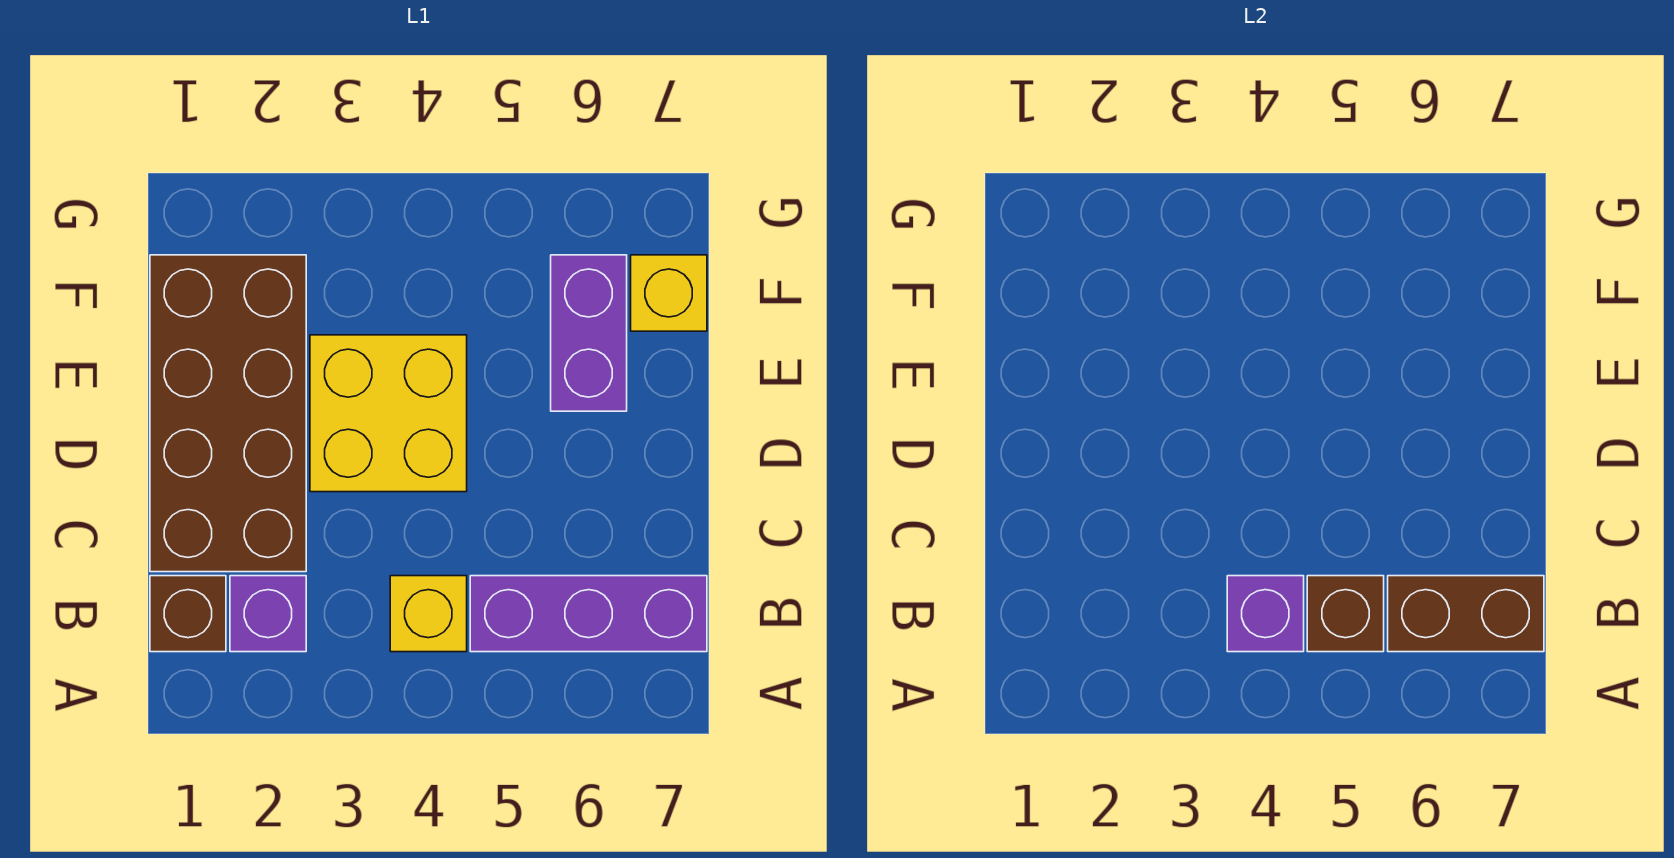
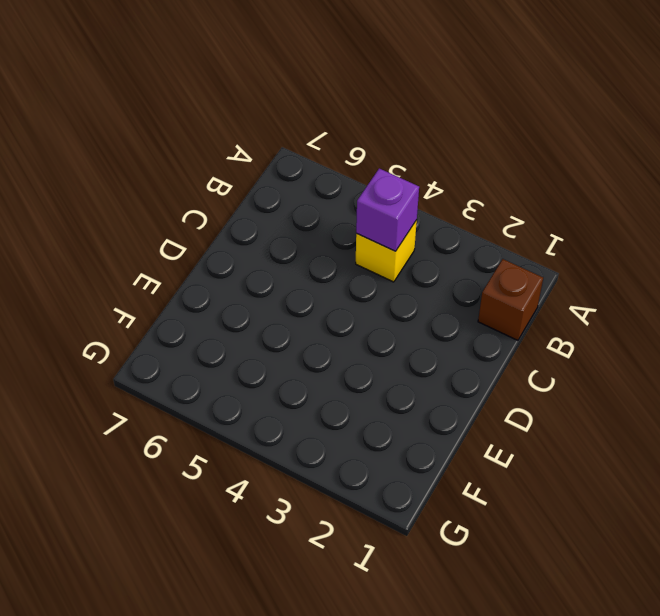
none -> purple brick B2 level 1
none -> purple brick B5:B7 level 1

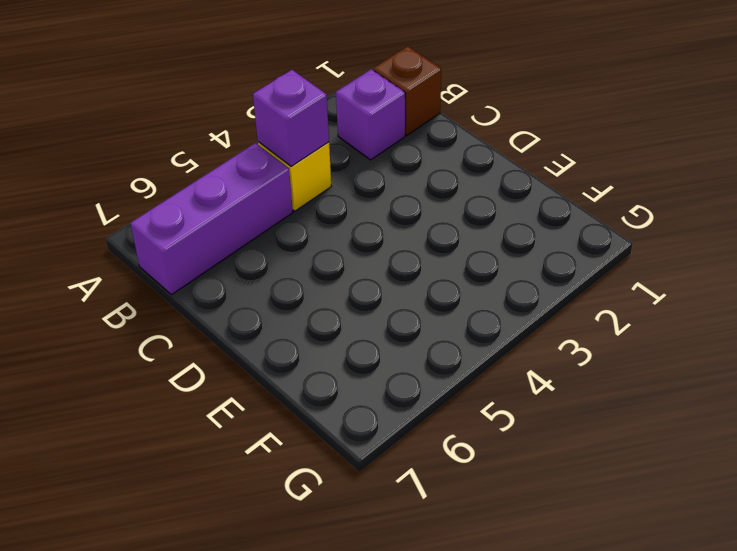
none -> brown brick C1:F2 level 1
none -> yellow brick D3:E4 level 1

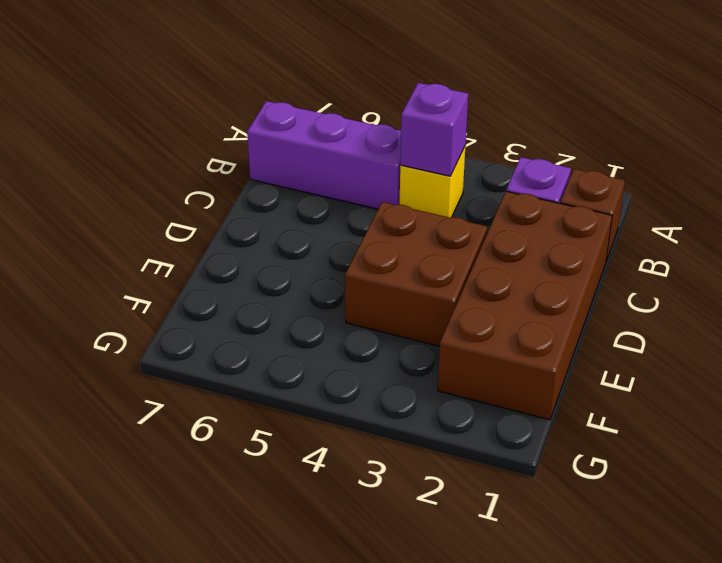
brown brick D3:E4 level 1 -> yellow brick D3:E4 level 1
none -> purple brick E6:F6 level 1
none -> yellow brick F7 level 1

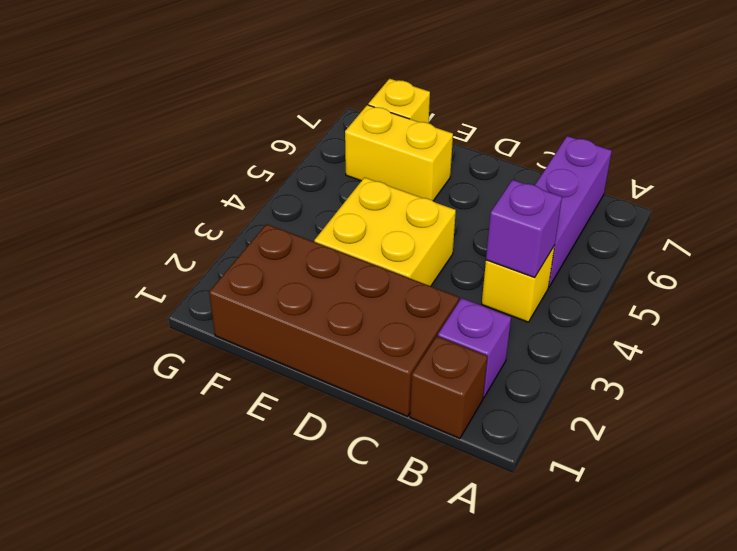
yellow brick E6:F6 level 1 -> purple brick E6:F6 level 1
none -> brown brick B5 level 2
none -> brown brick B6:B7 level 2

